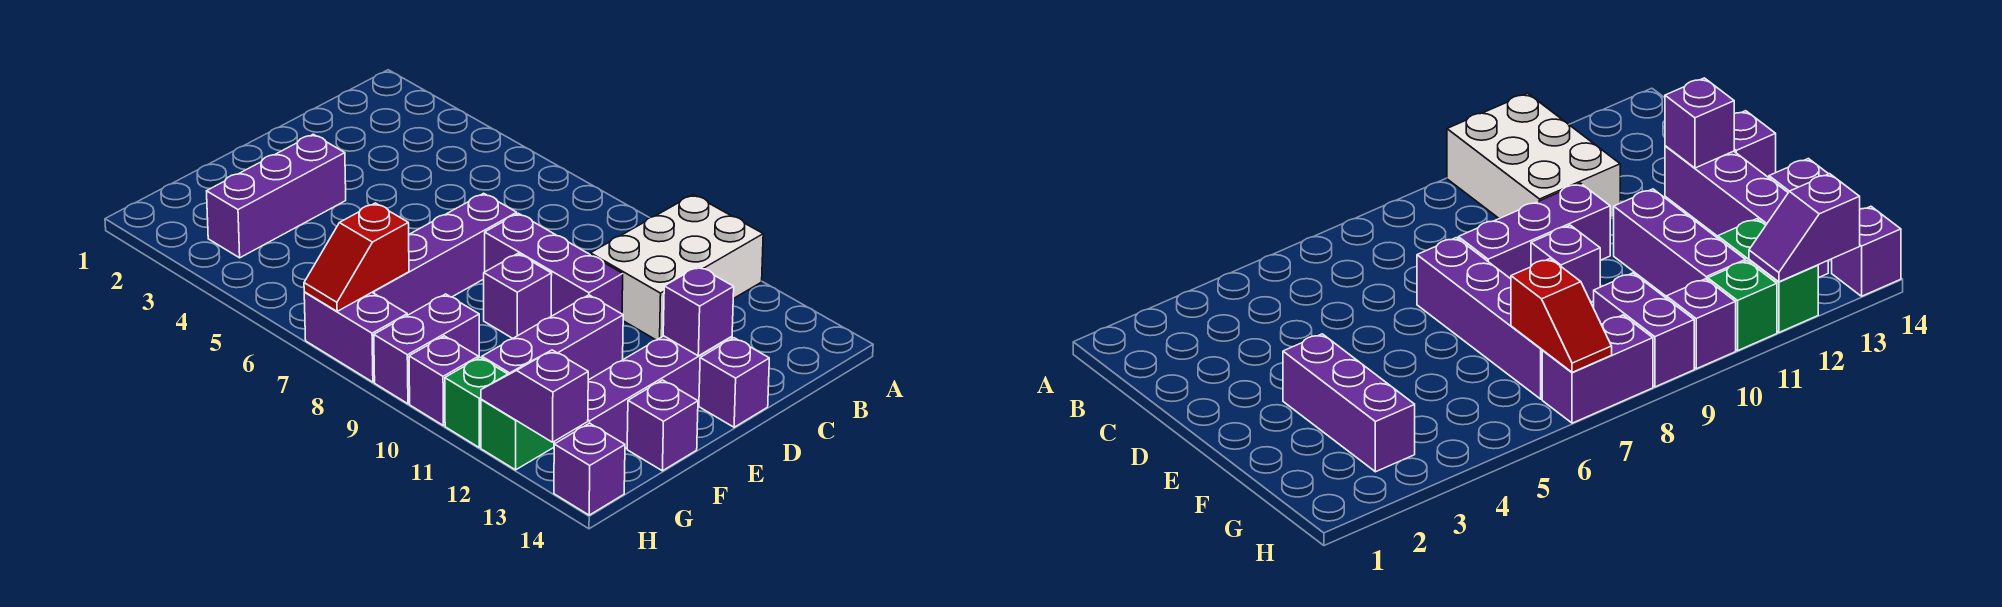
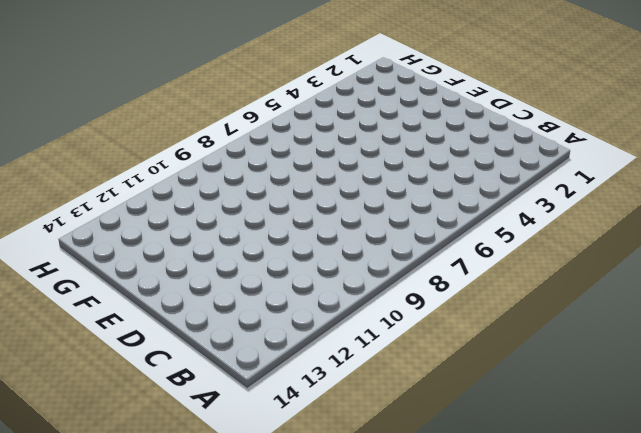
none -> white brick A10:C11 level 1
none -> purple brick D7:G7 level 1
none -> purple brick D8:D10 level 1

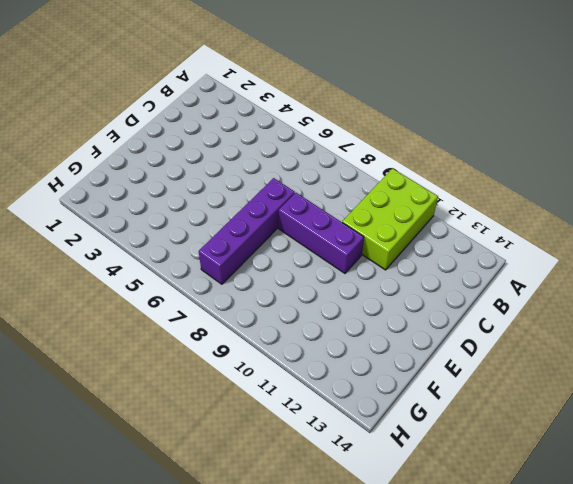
lime brick A10:C11 level 1 -> white brick A10:C11 level 1
none -> purple brick D13:G13 level 1
none -> purple brick D14 level 1
none -> purple brick E3:G3 level 1

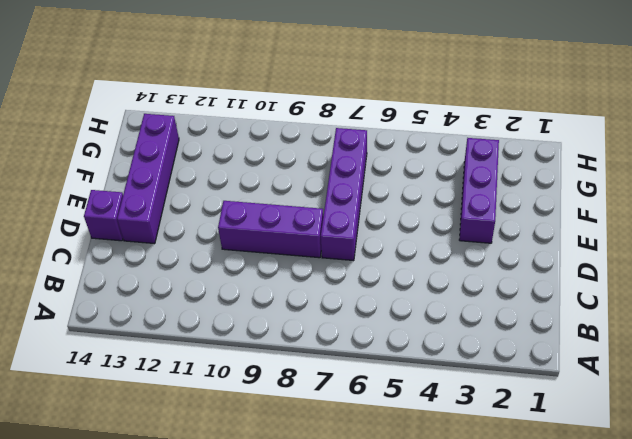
none -> white brick A10:C11 level 1
none -> purple brick E9 level 1
none -> purple brick E11:G11 level 1

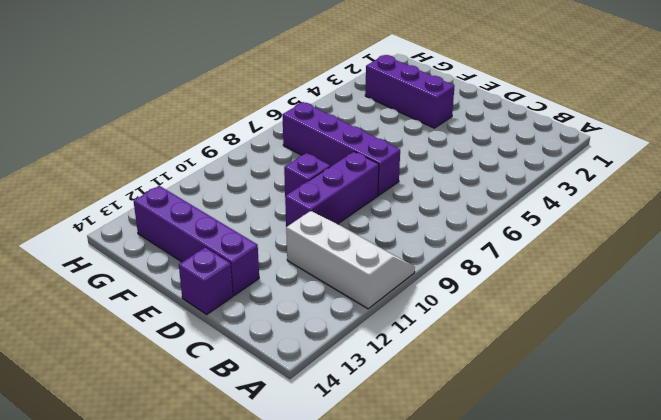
white slope A10:C11 level 1 top 11 -> white brick A10:C11 level 1
none -> purple brick E11:G11 level 1
none -> purple brick F14 level 1
none -> purple brick G9:H9 level 1

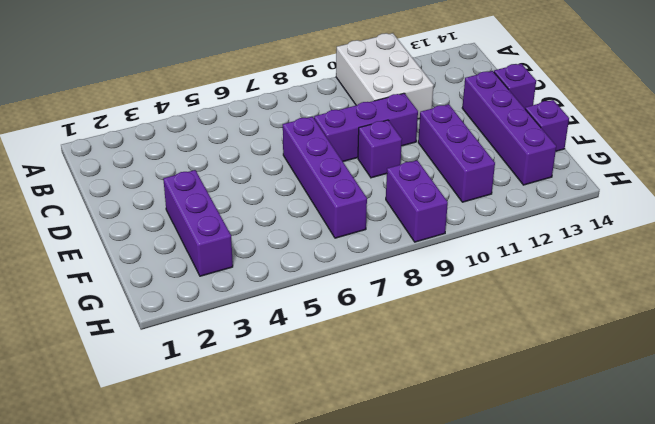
none -> green brick G12:H12 level 1
none -> purple brick H7:H8 level 1
none -> purple brick H10 level 1

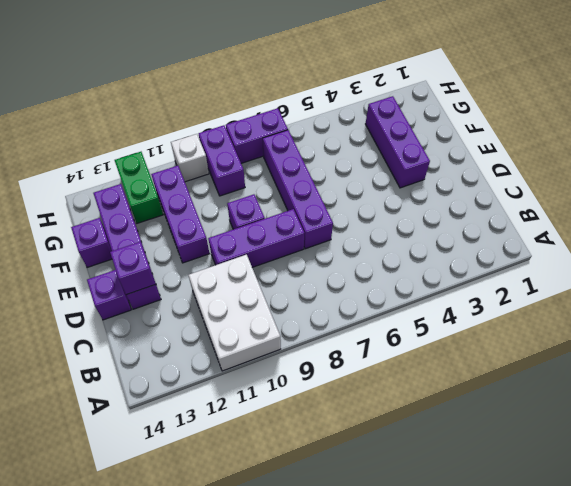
white brick H10 level 1 -> purple brick H10 level 1
none -> green brick H11 level 1
none -> purple brick H14 level 1
none -> red slope G7:H7 level 2 top G

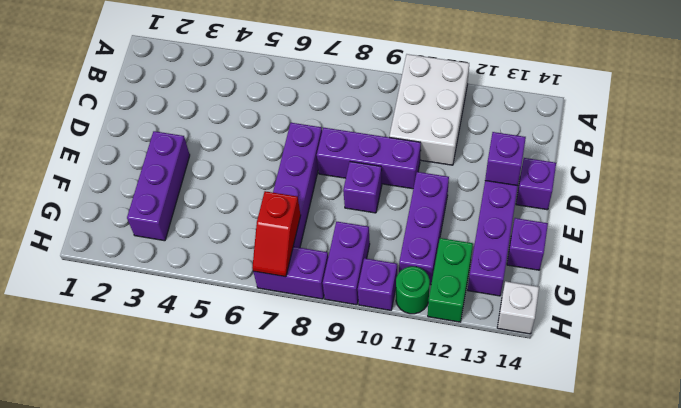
green round brick H11 level 1 -> green brick H11 level 1
white brick H14 level 1 -> purple brick H14 level 1
none -> purple slope H12:H13 level 2 top 13

